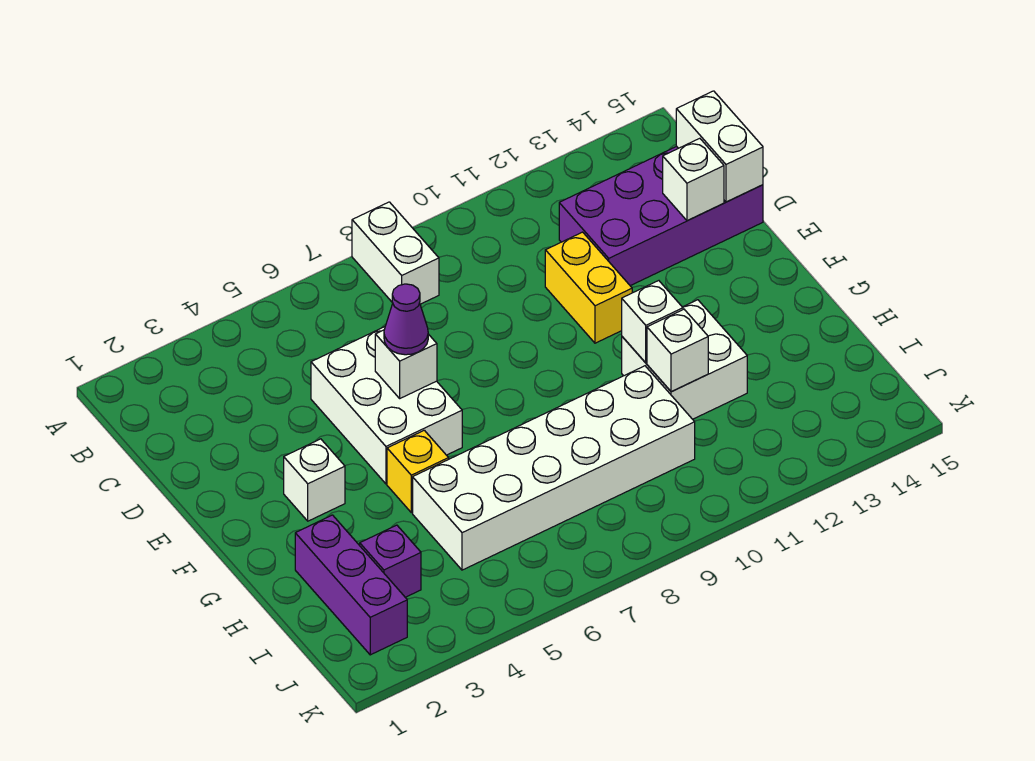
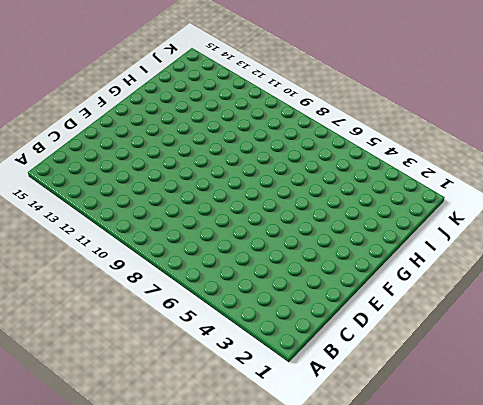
none -> white brick A8:B8 level 1
none -> purple brick C12:D15 level 1
none -> white brick D5:F6 level 1

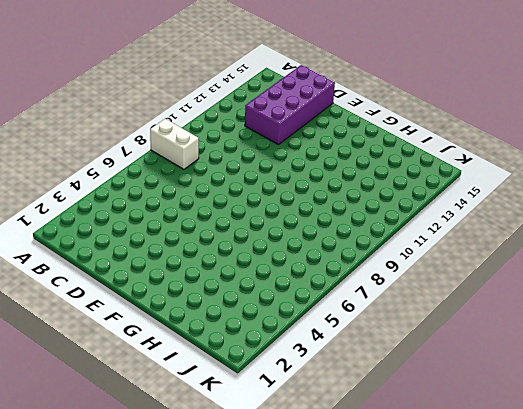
none -> white brick D5:F6 level 1
none -> yellow brick D11:E11 level 1
none -> white brick F3 level 1

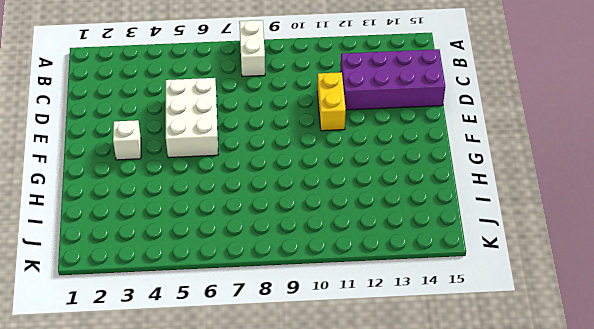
none -> yellow brick G5 level 1
none -> white brick G11:H12 level 1
none -> purple brick H2:J2 level 1

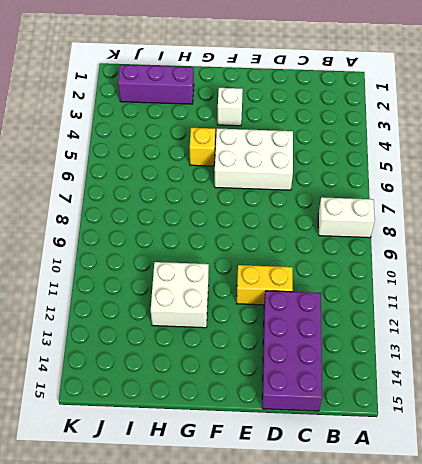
none -> white brick H5:I10 level 1
none -> purple brick I3 level 1
none -> white brick C15:D15 level 2

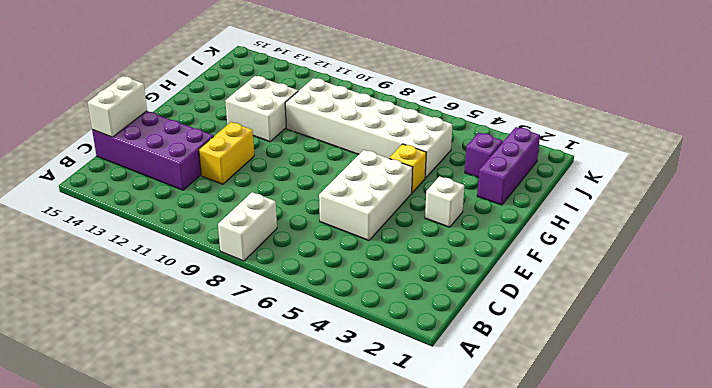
none -> white brick D14 level 2
none -> white brick E6 level 2
none -> white brick G11 level 2

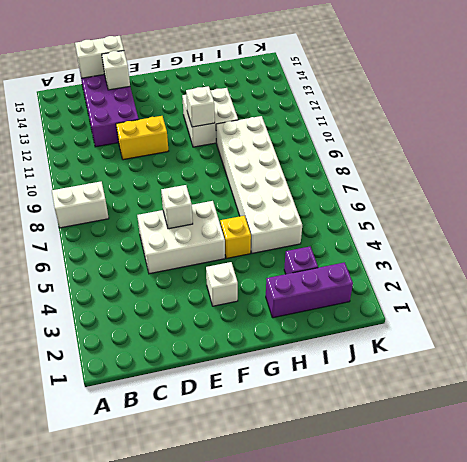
none -> white brick H11 level 2
none -> purple cone E6 level 3

